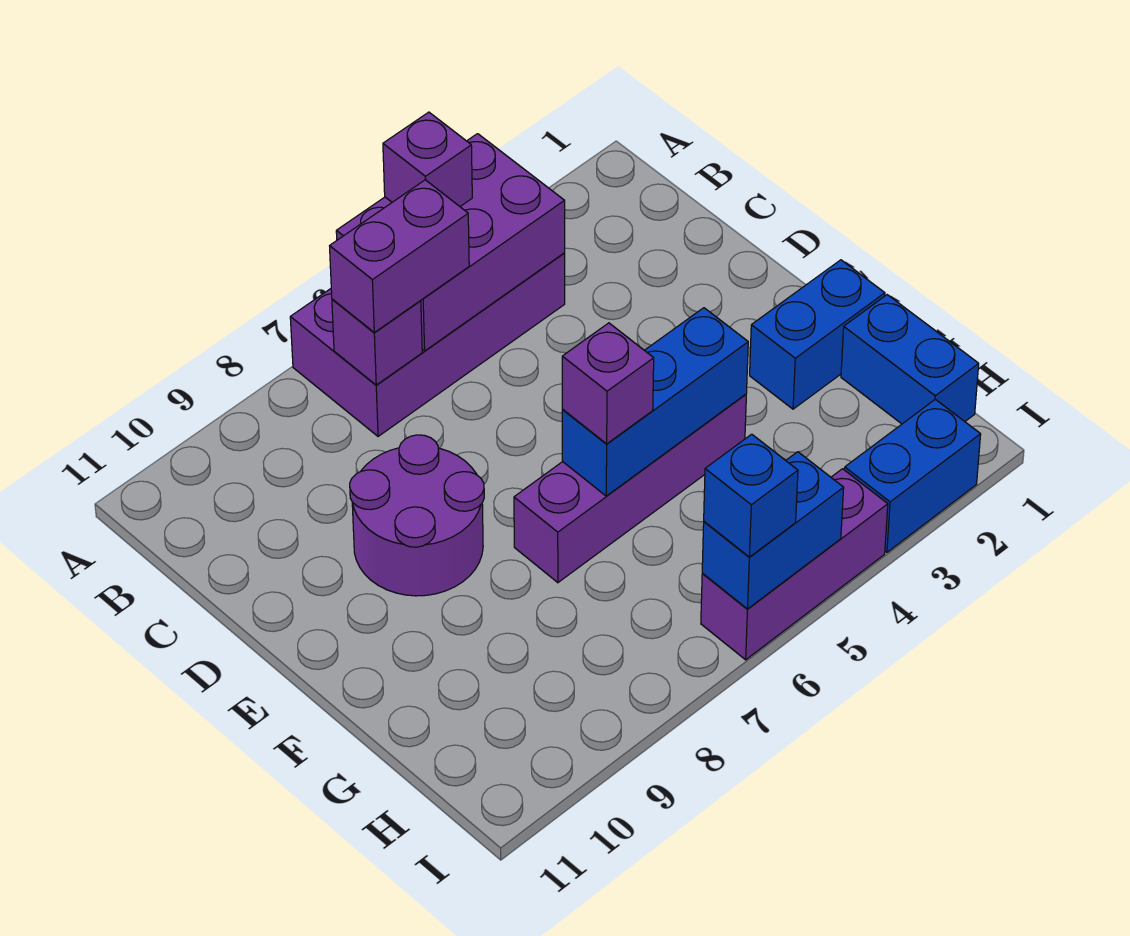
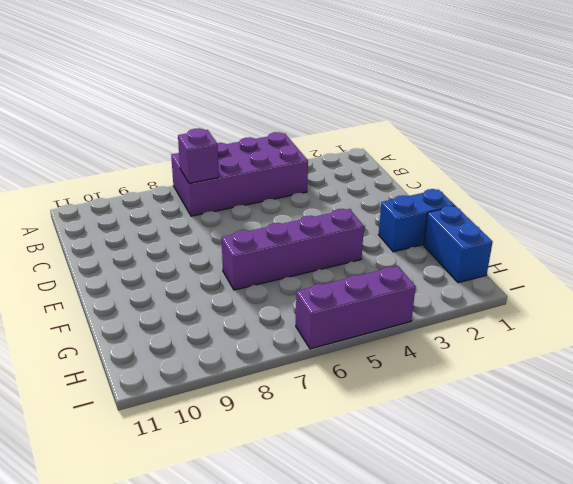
none -> purple round brick D8:E9 level 1
none -> blue brick I2:I3 level 1
none -> purple brick A4:B6 level 2

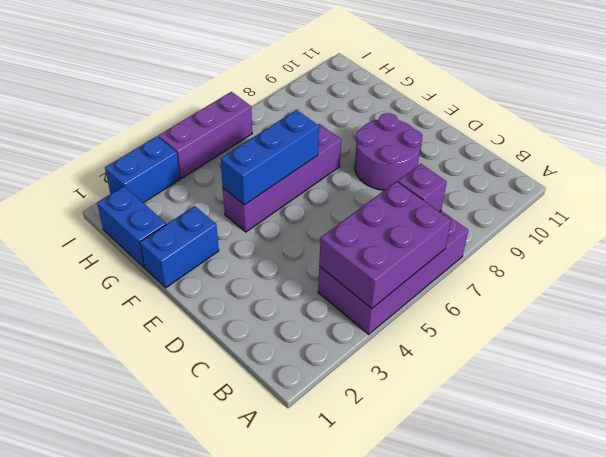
none -> blue brick I5:I6 level 2
none -> purple brick A5 level 3
none -> purple brick B6:B7 level 3

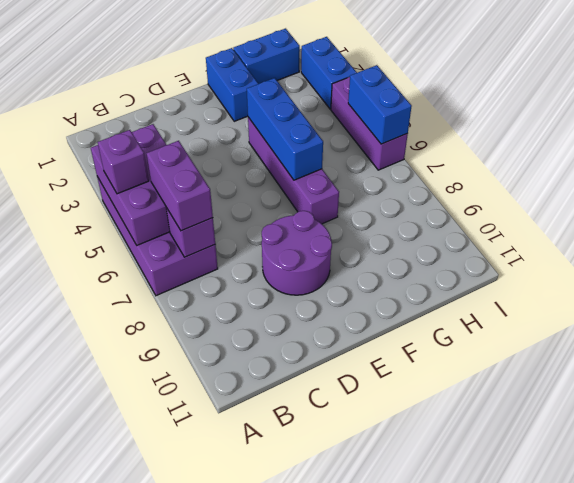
none -> purple brick F6 level 3
none -> blue brick I6 level 3

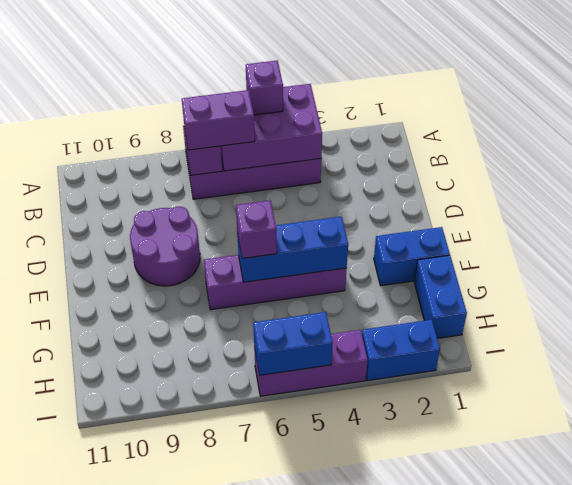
none -> blue brick I6 level 3

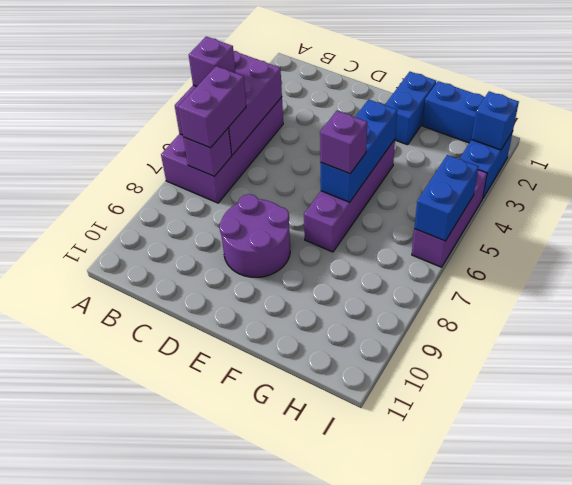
blue brick I2 level 2 -> blue brick I6 level 3

